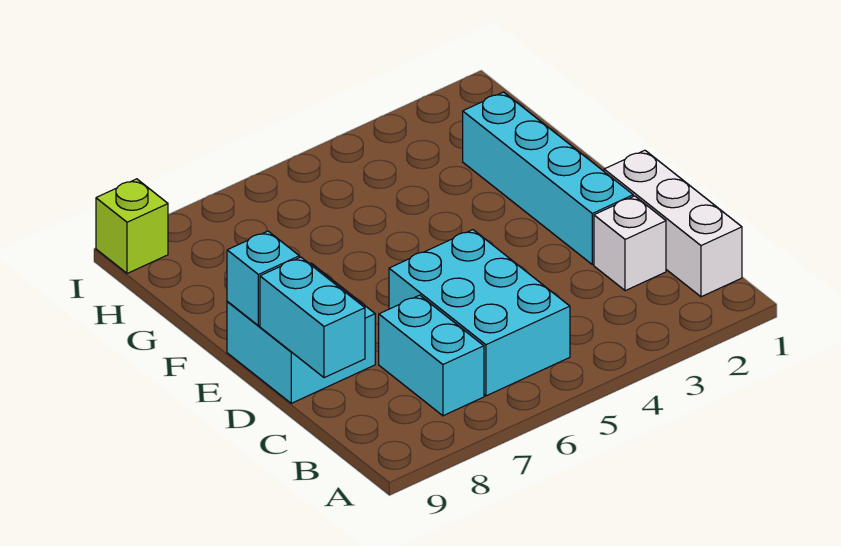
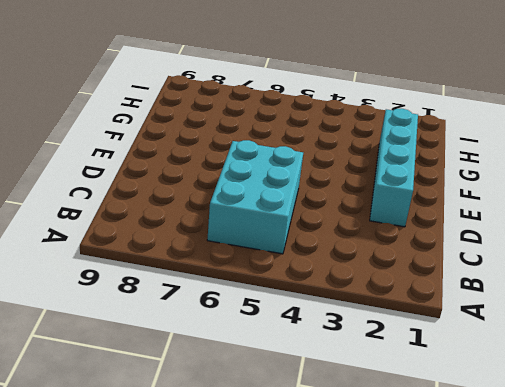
none -> white brick B1:D1 level 1
none -> cyan brick B7:C7 level 1

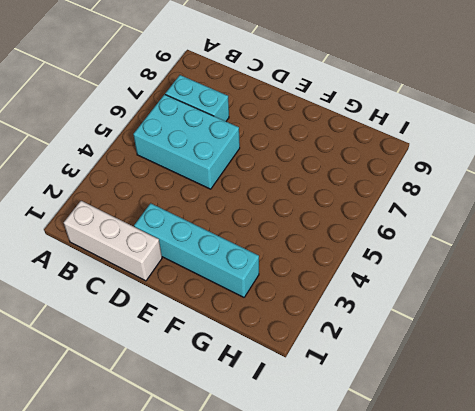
none -> white brick C2 level 1
none -> cyan brick D8:E9 level 1

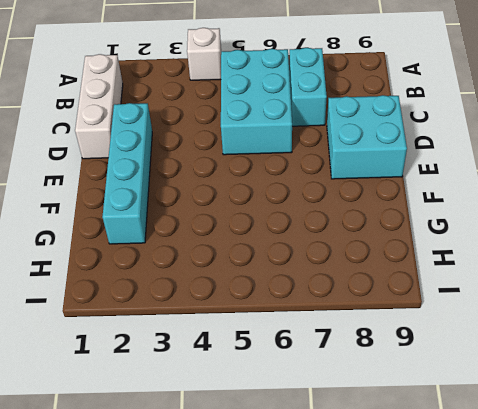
white brick A4 level 1 -> white brick C2 level 1
none -> lime brick I9 level 1
none -> cyan brick C9:D9 level 2

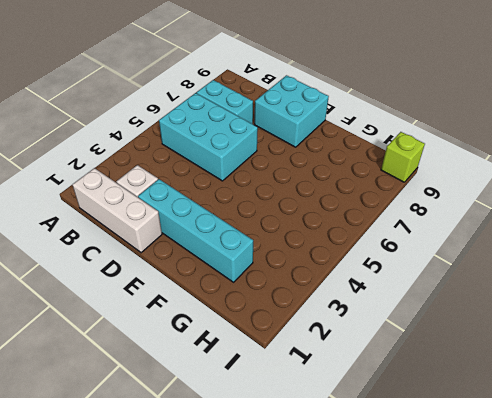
none -> cyan brick C9:D9 level 2
none -> cyan brick E9 level 2

